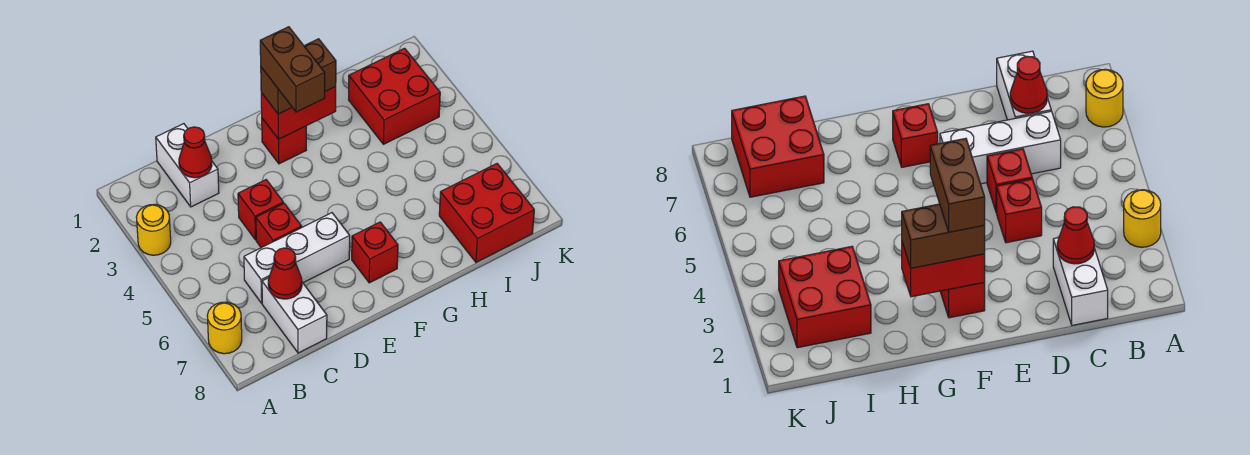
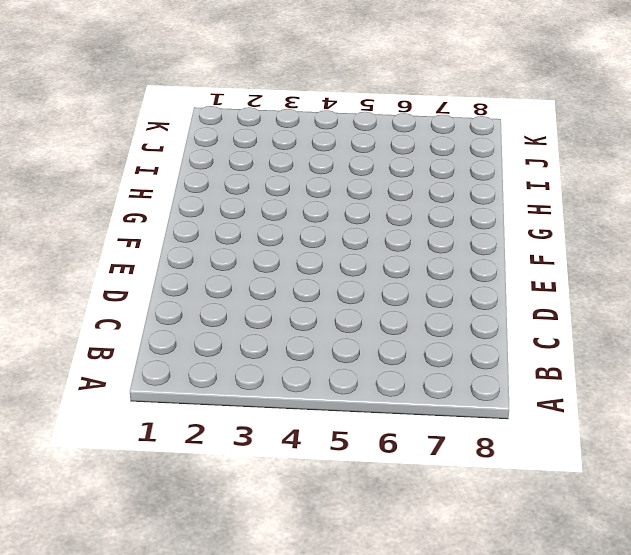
none -> yellow round brick A3 level 1
none -> yellow round brick A7 level 1
none -> white brick C1:C2 level 1

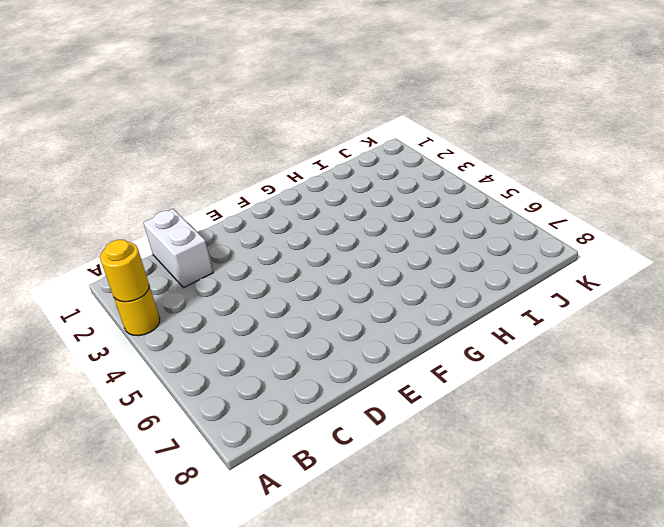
yellow round brick A3 level 2 -> yellow round brick A7 level 1
none -> white brick C6:E6 level 1
none -> white brick C7:C8 level 1
none -> red brick D4 level 1

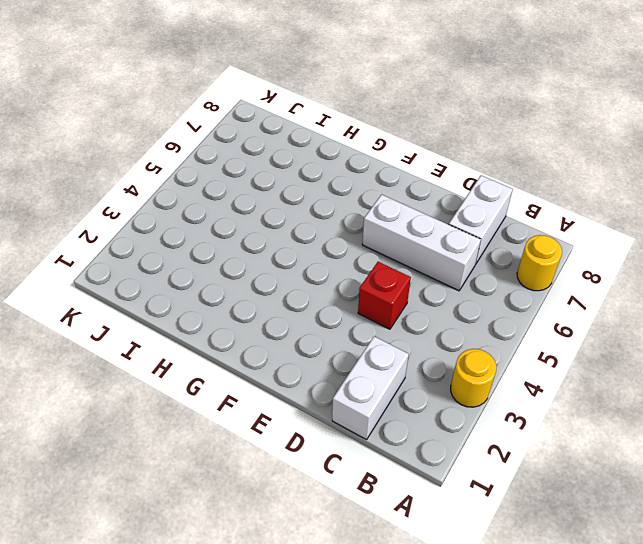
none -> red brick D5 level 1
none -> red brick F2 level 1
none -> red brick F7 level 1

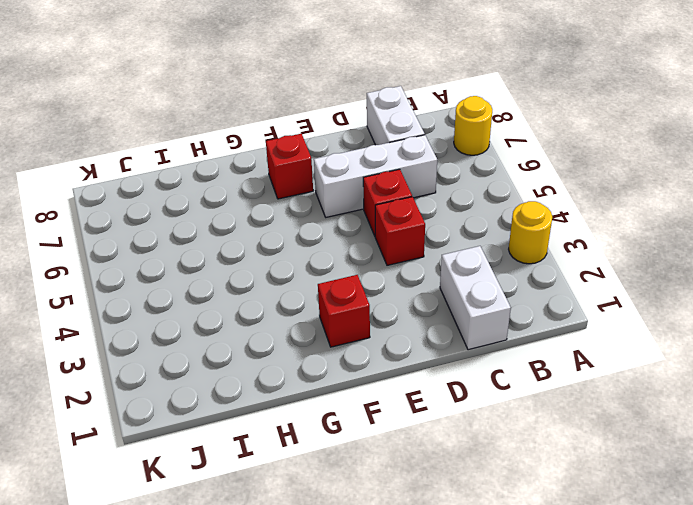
none -> red brick I2:J3 level 1
none -> red brick I7:J8 level 1
none -> red cone C2 level 2

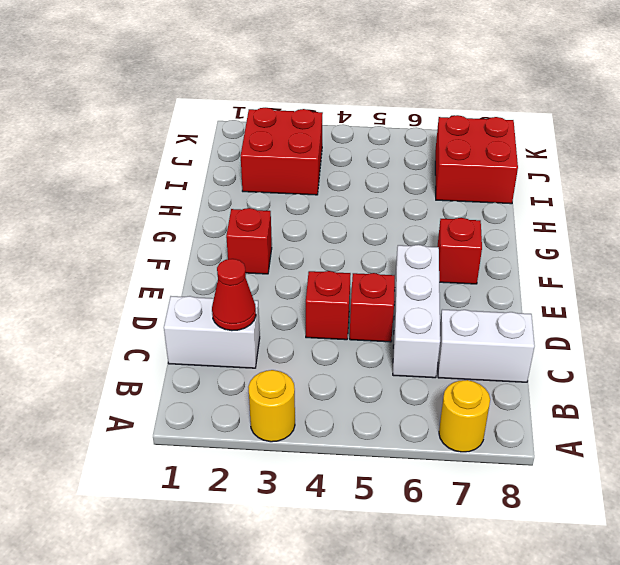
none -> red cone C7 level 2
none -> red brick F2:G2 level 2
none -> brown brick F2:G2 level 3

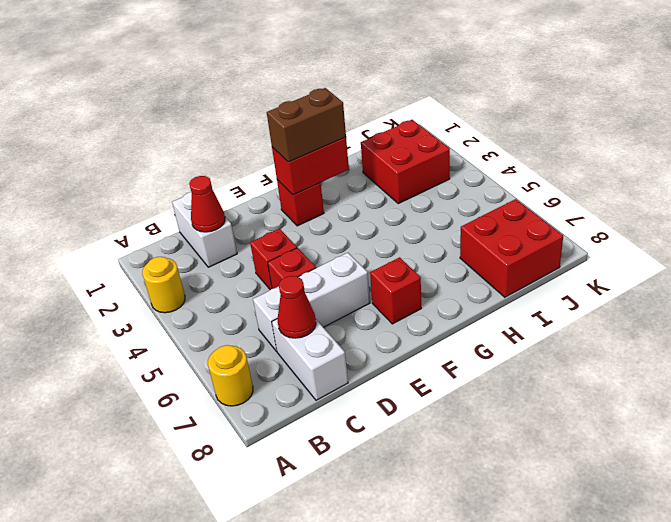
none -> brown brick F2:F3 level 4

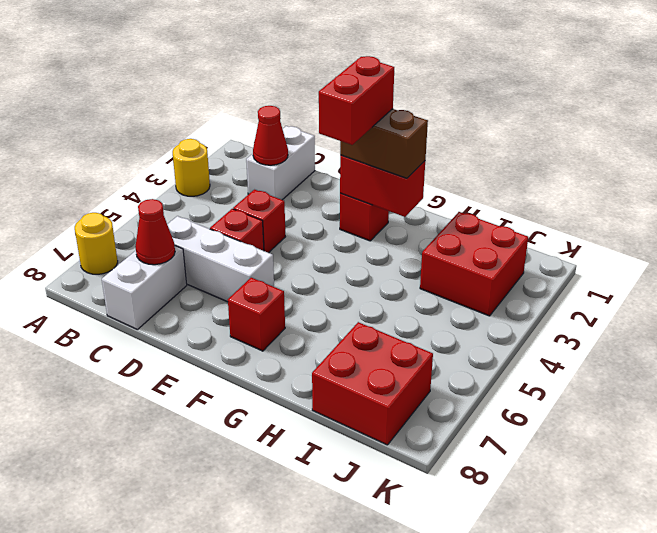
red brick F2:F3 level 4 -> brown brick F2:F3 level 4

